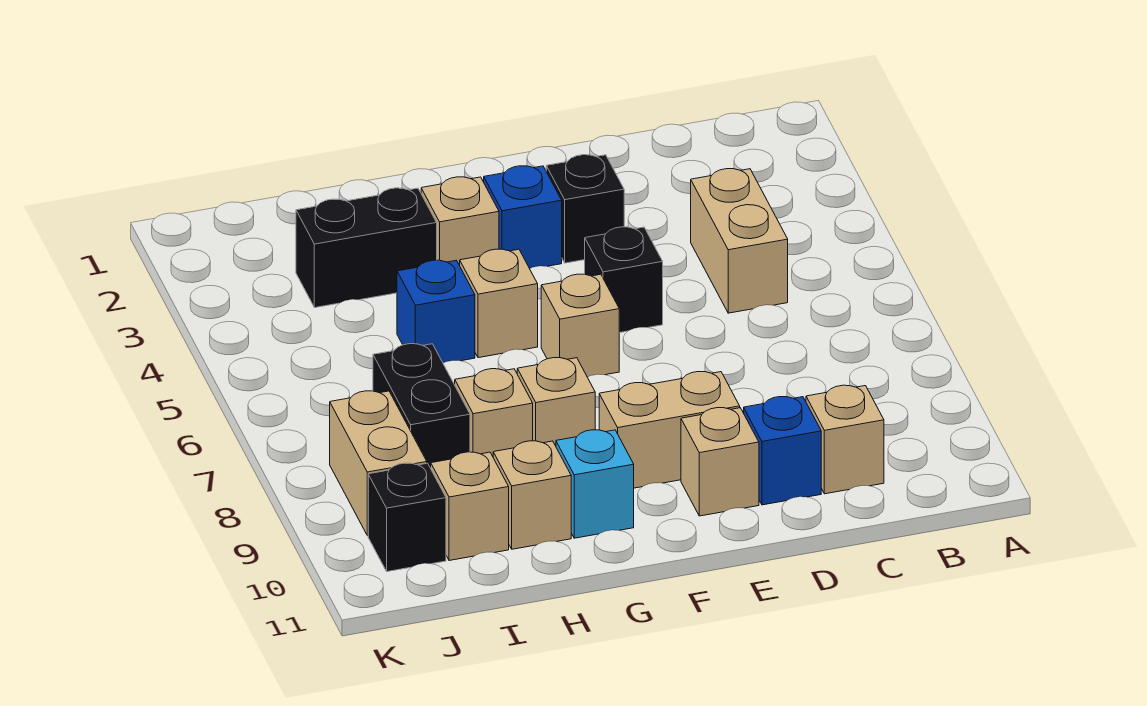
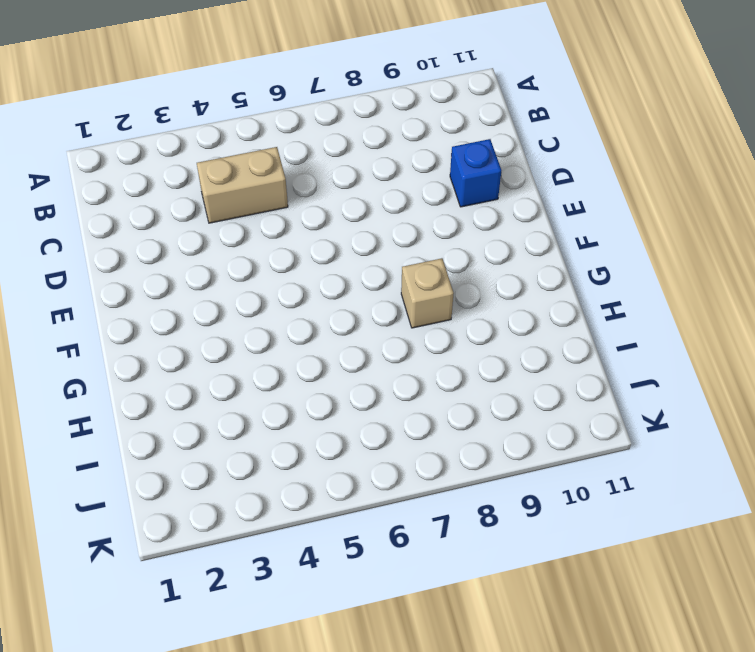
none -> tan brick C10 level 1
none -> black brick E3 level 1
none -> black brick E5 level 1

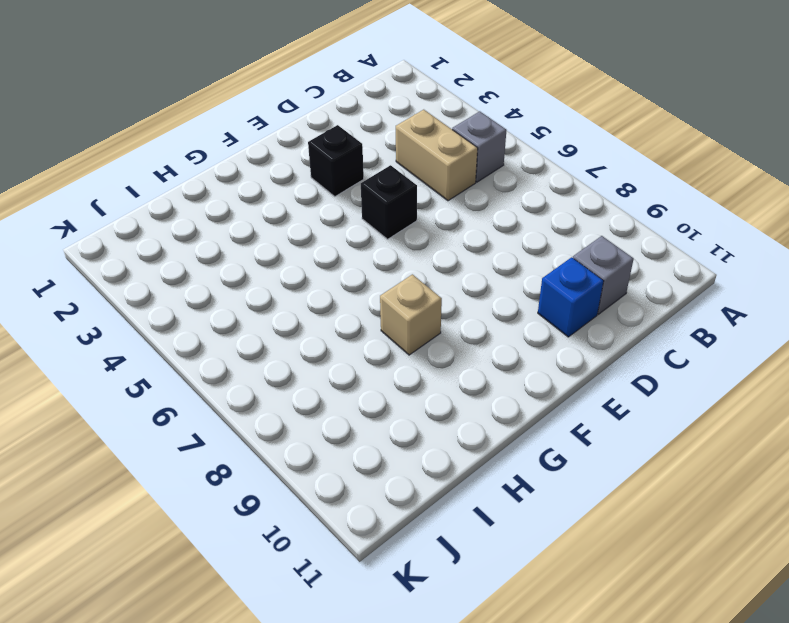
grey brick B5 level 1 -> none
grey brick C10 level 1 -> tan brick C10 level 1
none -> tan brick E9:F9 level 1
none -> tan brick E10 level 1
none -> blue brick F3 level 1

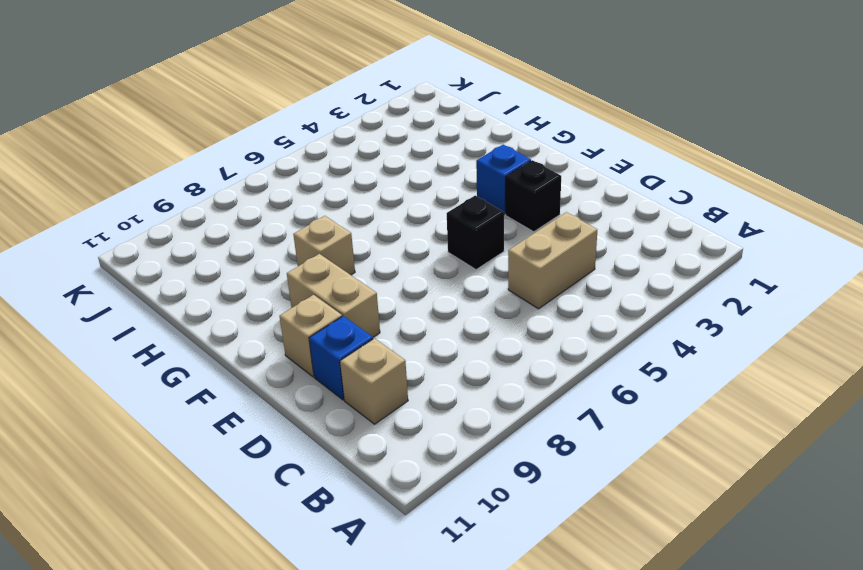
none -> tan brick F6 level 1
none -> tan brick G3 level 1
none -> tan brick G5 level 1

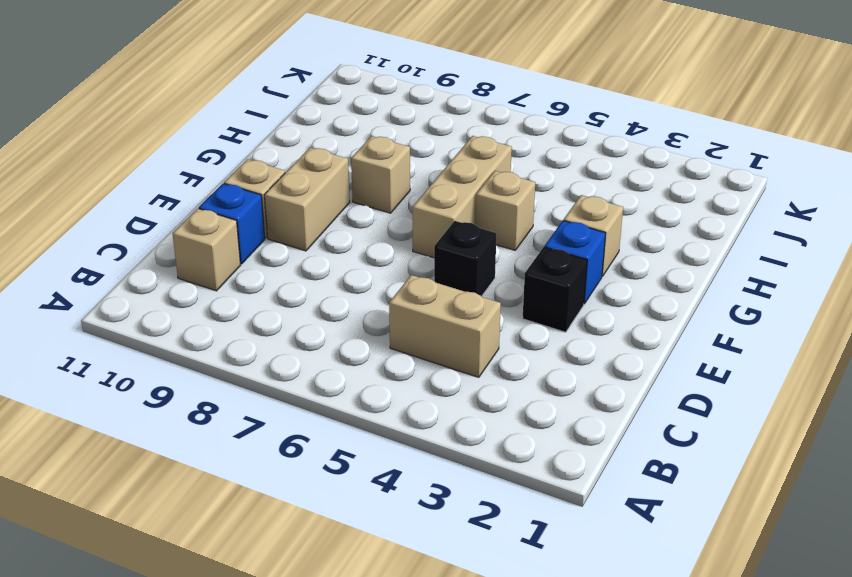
tan brick F6:H6 level 1 -> tan brick F6 level 1
none -> cyan brick G10 level 1
none -> black brick H3:I3 level 1
none -> blue brick H5 level 1

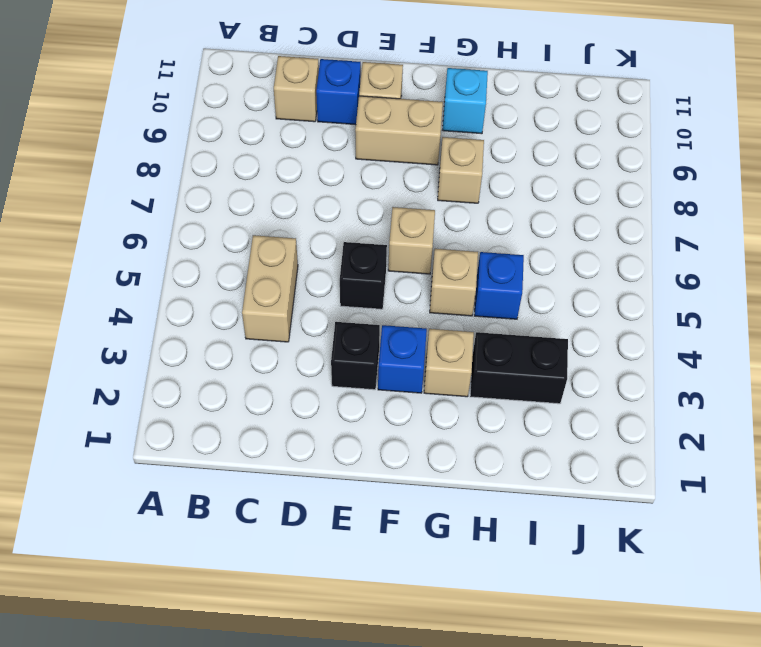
none -> tan brick H8 level 1
none -> tan brick H10 level 1
none -> black brick I7:I8 level 1

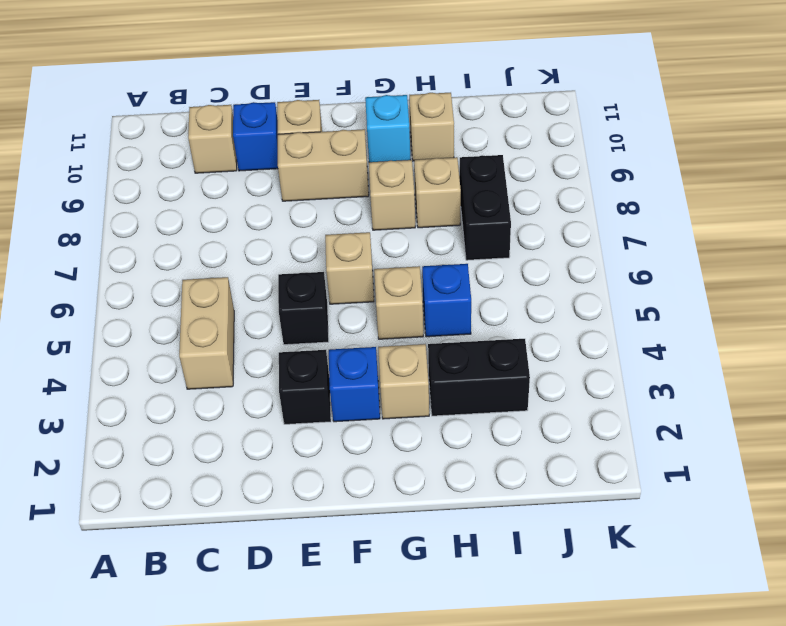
none -> tan brick I10 level 1
none -> tan brick J8:J9 level 1
none -> black brick J10 level 1

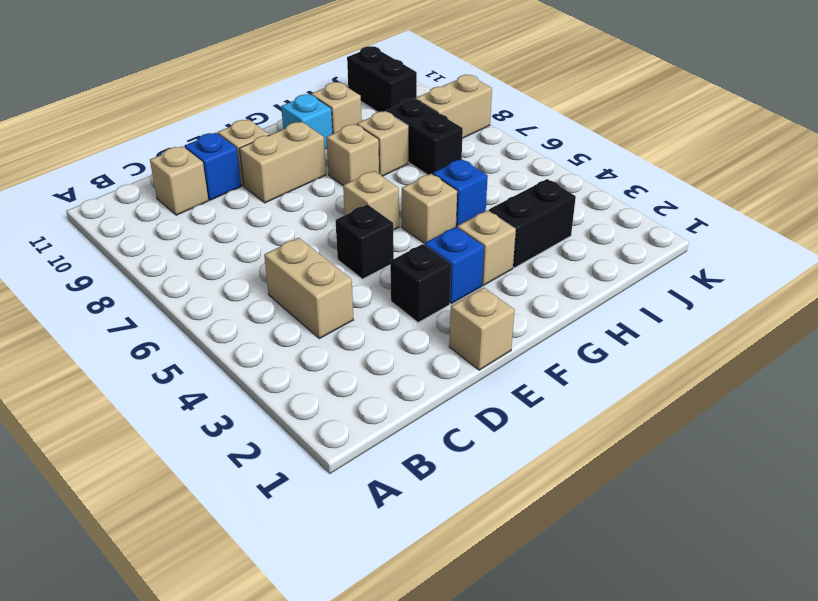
tan brick E1 level 1 -> tan brick I10 level 1
tan brick J8:K8 level 1 -> tan brick J8:J9 level 1
black brick J10:J11 level 1 -> black brick J10 level 1

